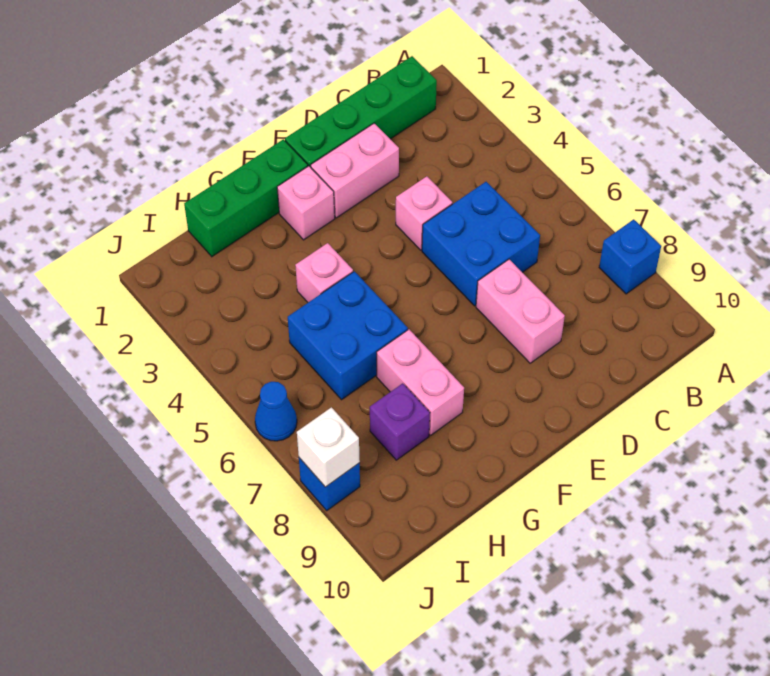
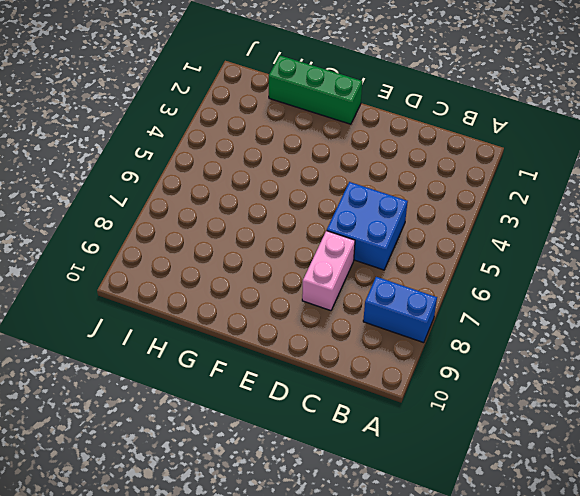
blue brick A8:B8 level 1 -> blue brick A8 level 1
none -> green brick B1:E1 level 1
none -> pink brick D2:E2 level 1
none -> pink brick D4 level 1

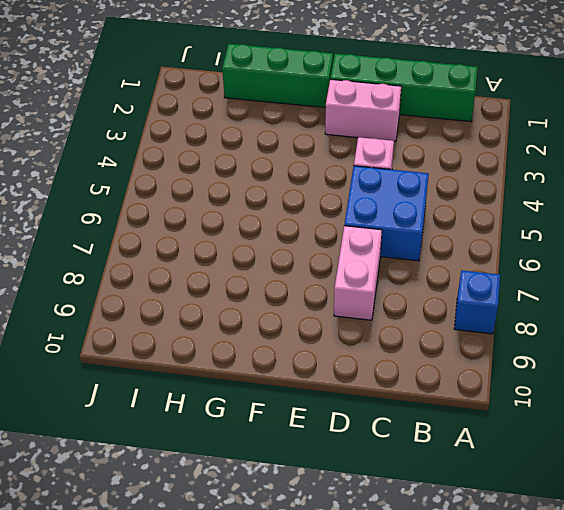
none -> pink brick F2 level 1
none -> pink brick G4 level 1
none -> blue brick G5:H6 level 1

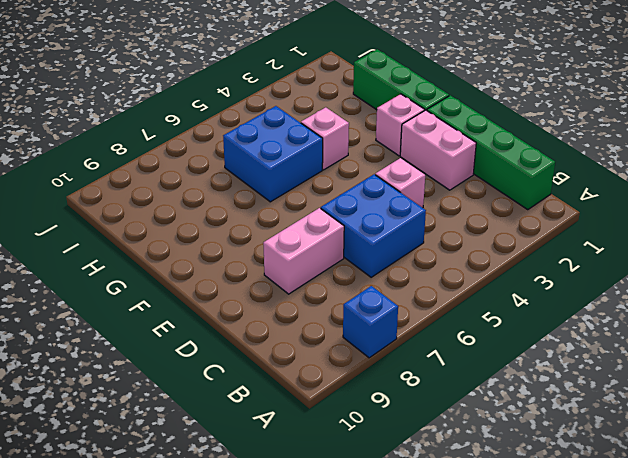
none -> pink brick G7:G8 level 1
none -> purple brick H8 level 1
none -> blue cone J6 level 1

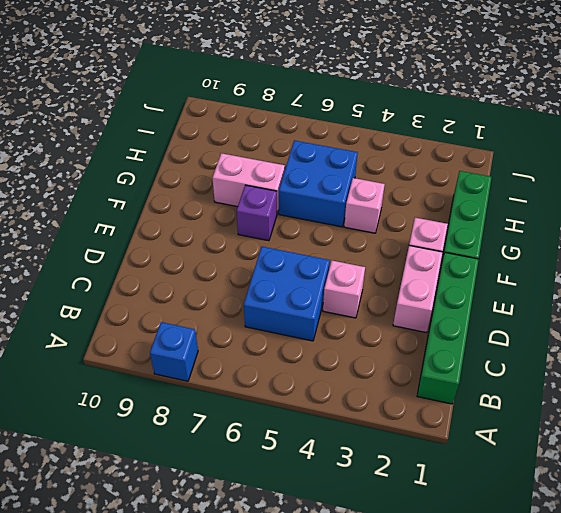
purple brick F7 level 1 -> purple brick H8 level 1
none -> pink brick D7:D8 level 1
none -> blue cone J6 level 1
none -> blue brick J8 level 1

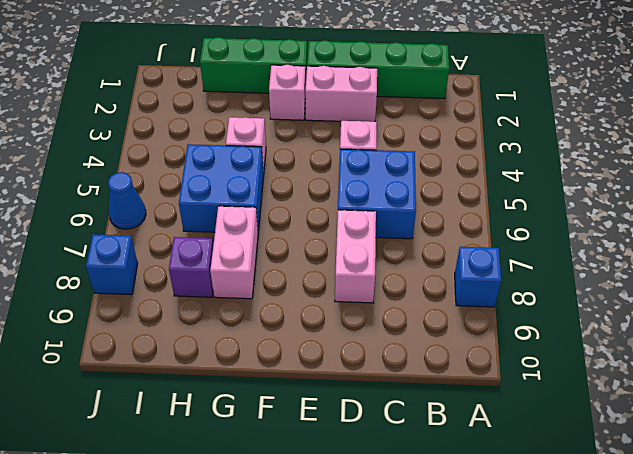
none -> white brick J8 level 2

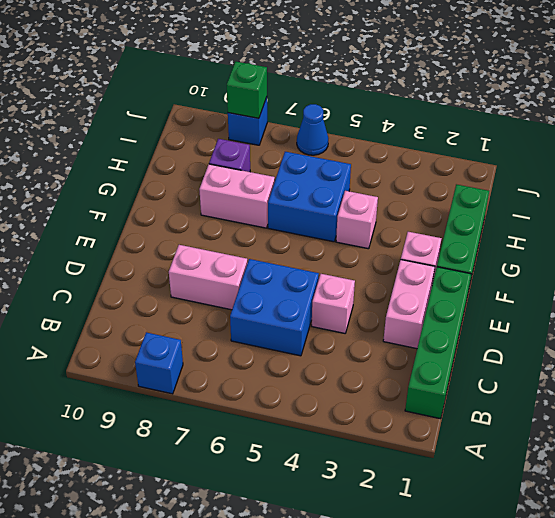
green brick J8 level 2 -> white brick J8 level 2

